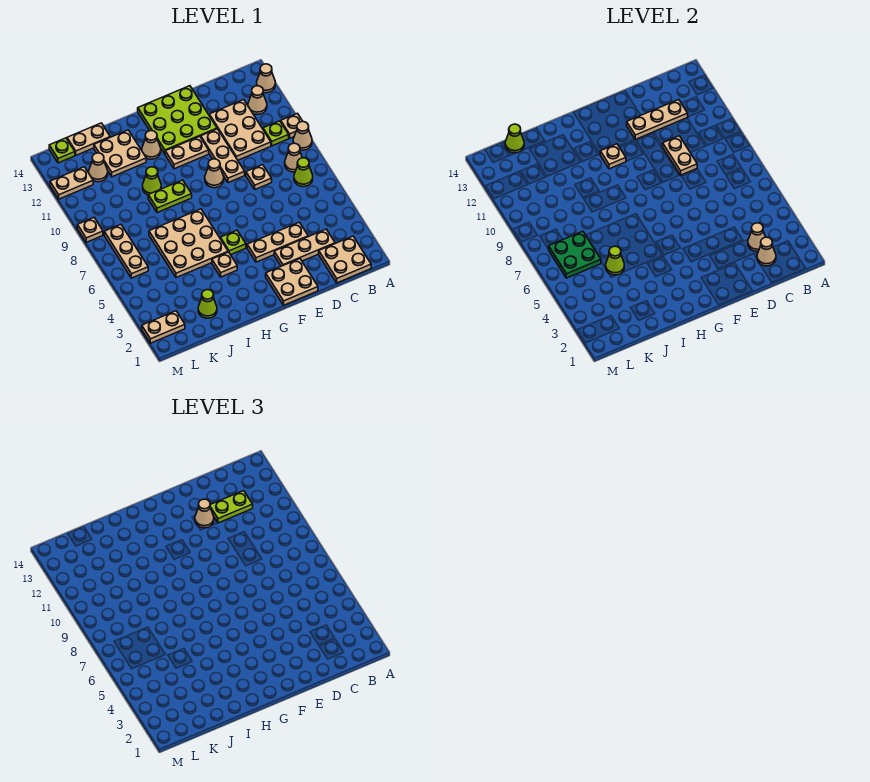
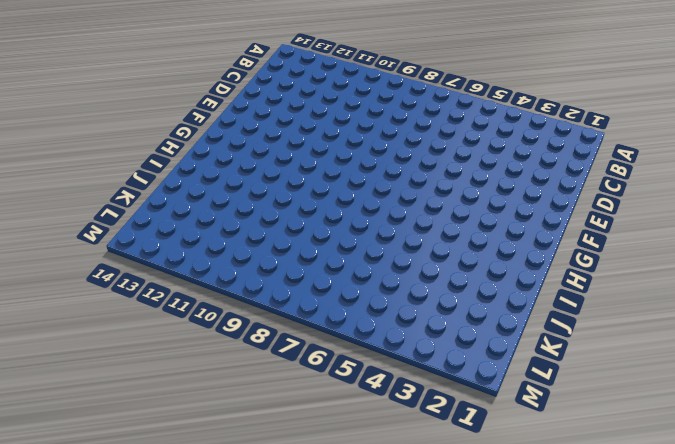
none -> tan cone A9 level 1
none -> tan plate A10 level 1
none -> tan cone A13 level 1
none -> tan plate B1:C2 level 1

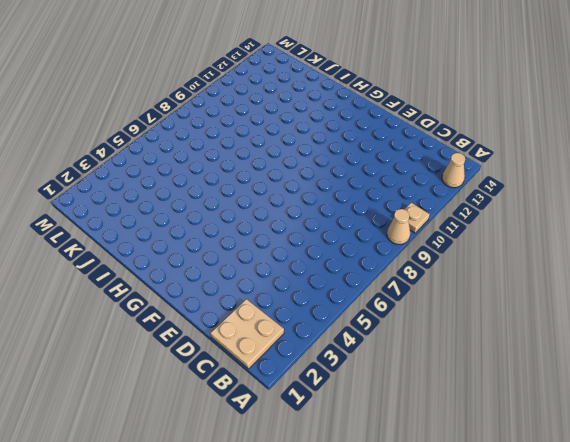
none -> lime cone B7 level 1
none -> tan cone B8 level 1
none -> lime plate B10 level 1
none -> tan cone B12 level 1

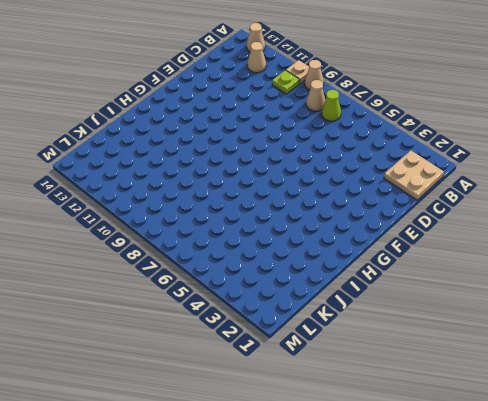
none -> tan plate C3:E3 level 1
none -> tan plate C10:D12 level 1
none -> tan plate D4:F4 level 1
none -> tan plate D8 level 1

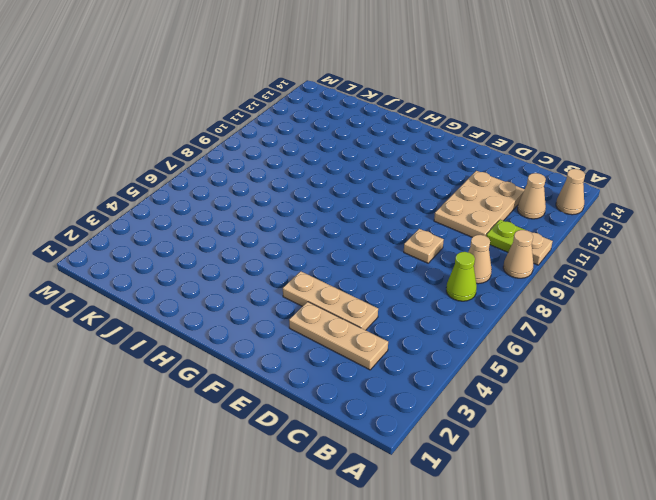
none -> tan plate B1:C2 level 1
none -> tan plate E1:F2 level 1
none -> tan plate E9:E11 level 1
none -> lime plate E12:G14 level 1

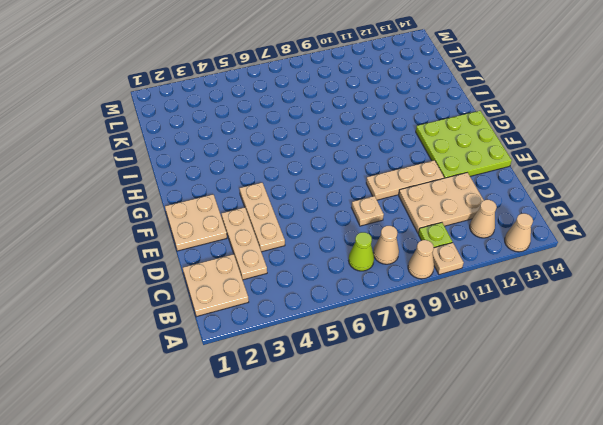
none -> tan cone F9 level 1
none -> tan plate F11:G11 level 1
none -> lime plate G5 level 1
none -> tan plate H4 level 1

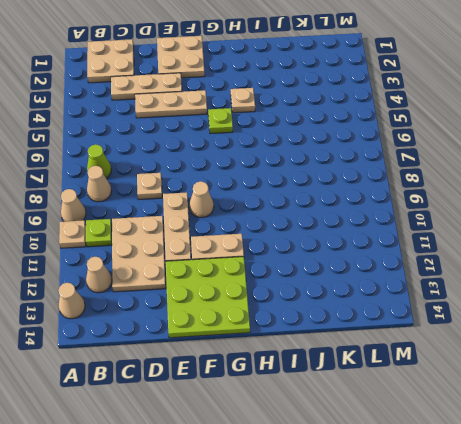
none -> tan plate H5:J7 level 1
none -> lime plate H9:I9 level 1
none -> tan cone H12 level 1
none -> lime cone I10 level 1

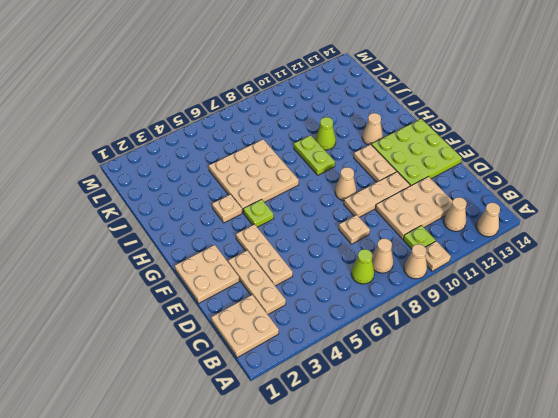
none -> tan plate I12:J13 level 1
none -> lime cone J2 level 1
none -> tan plate J14:K14 level 1
none -> tan cone K12 level 1

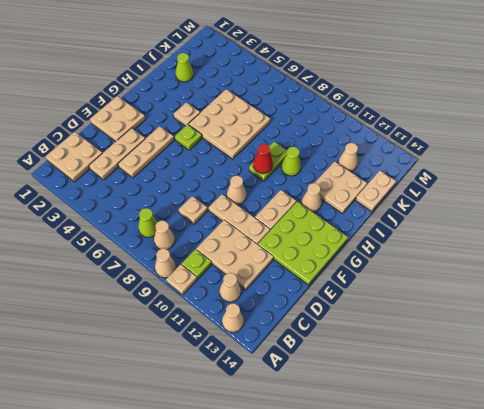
red cone H9 level 2 -> none
none -> tan plate L2:M2 level 1
none -> tan plate L6:L8 level 1
none -> tan plate L12:M12 level 1
none -> lime plate L14 level 1

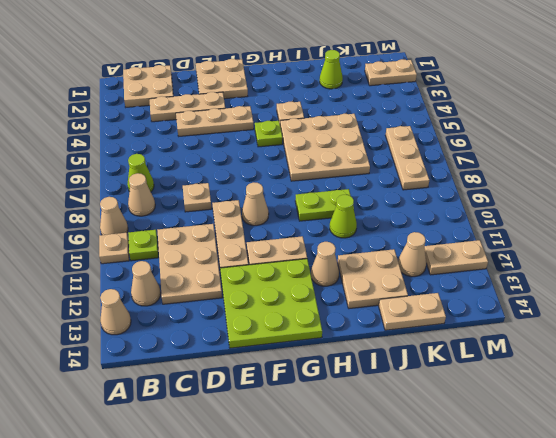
none -> lime plate L14 level 1
none -> tan plate M9 level 1
none -> tan cone C2 level 2
none -> tan cone C3 level 2

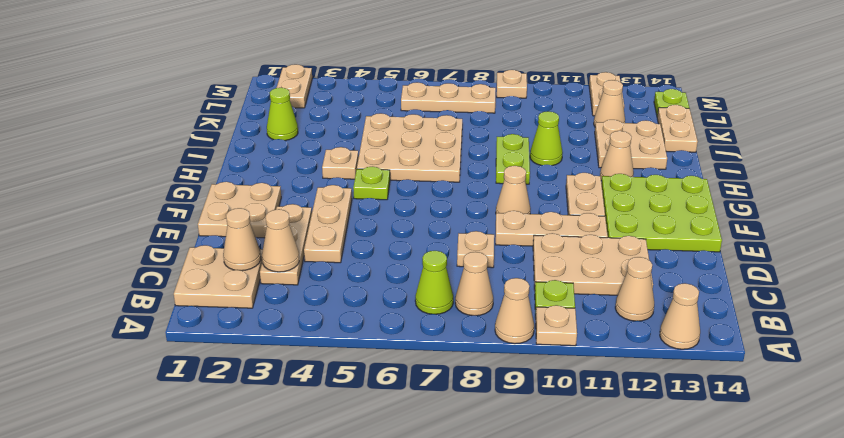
none -> tan plate C12:E12 level 2
none -> tan plate D9:D10 level 2
none -> tan plate G11 level 2
none -> lime cone J5 level 2

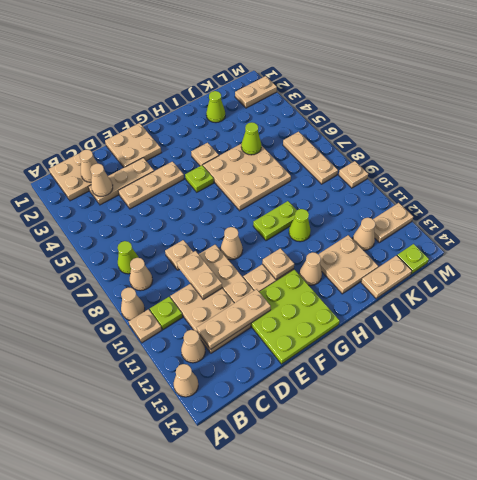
none -> green plate K6:L7 level 2
none -> lime cone K14 level 2
none -> lime plate C12:D12 level 3
none -> tan cone E12 level 3

